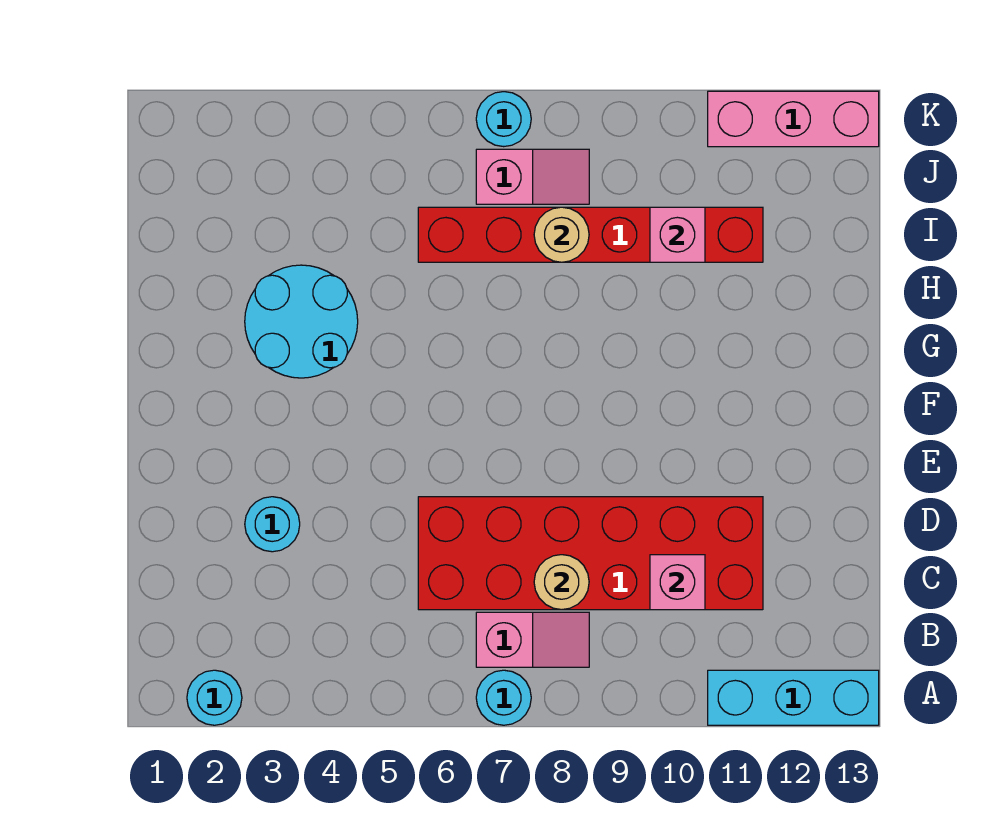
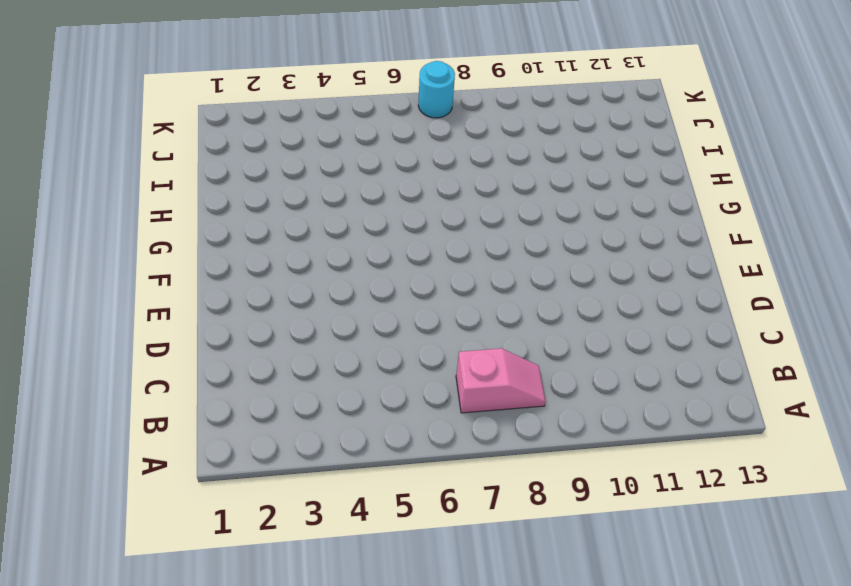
none -> cyan round brick A2 level 1
none -> cyan round brick A7 level 1
none -> cyan brick A11:A13 level 1

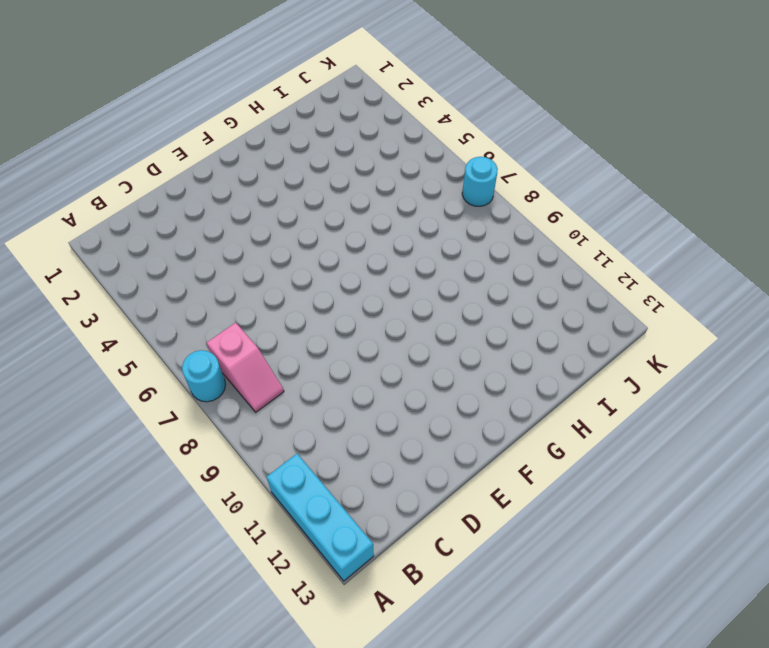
none -> cyan round brick A2 level 1
none -> red brick C6:D11 level 1
none -> cyan round brick D3 level 1

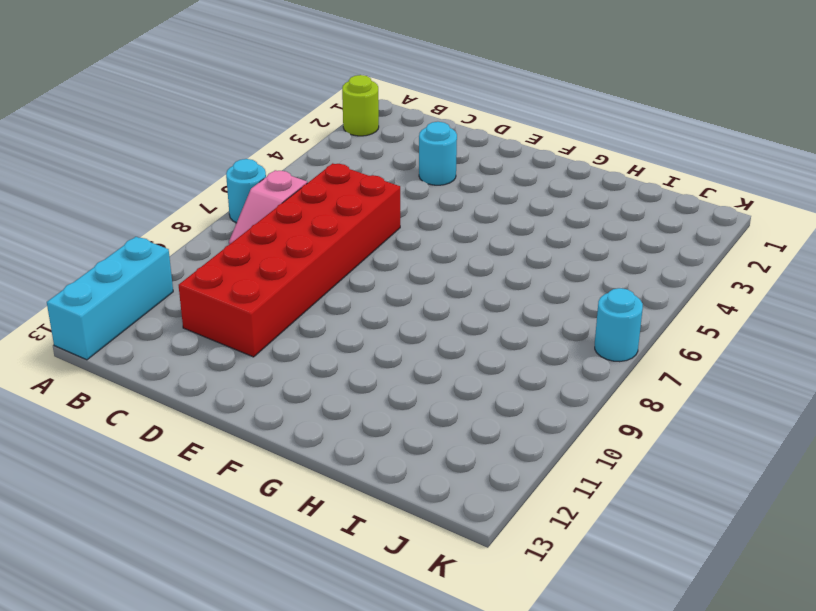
lime round brick A2 level 1 -> cyan round brick A2 level 1
none -> cyan round brick G3:H4 level 1
none -> red brick I6:I11 level 1
none -> pink slope J7:J8 level 1 top 7

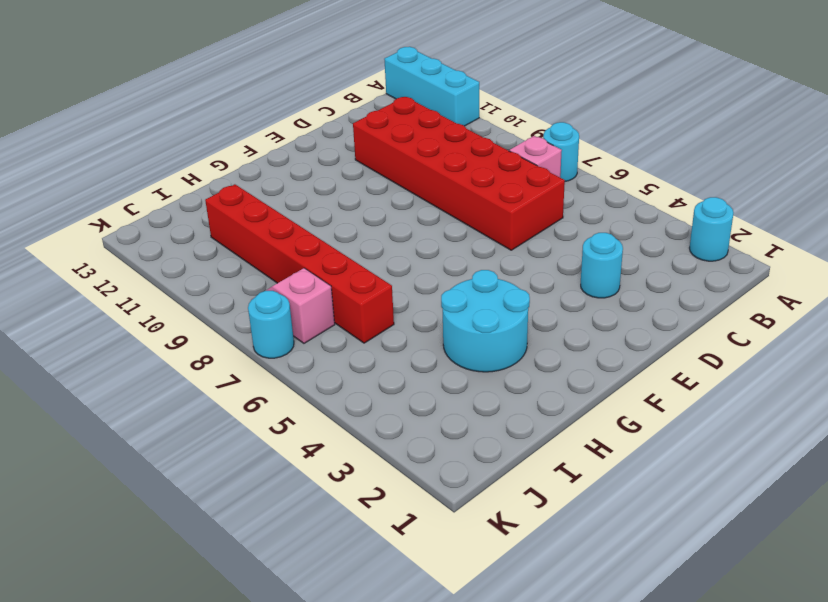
none -> pink brick K11:K13 level 1
none -> tan round brick C8 level 2
none -> pink brick C10 level 2

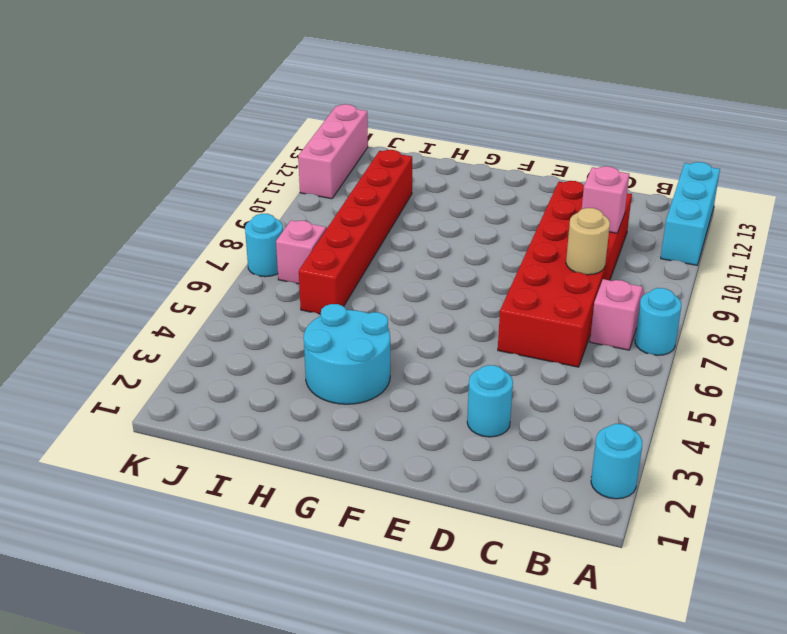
none -> tan round brick I8 level 2
none -> pink brick I10 level 2

